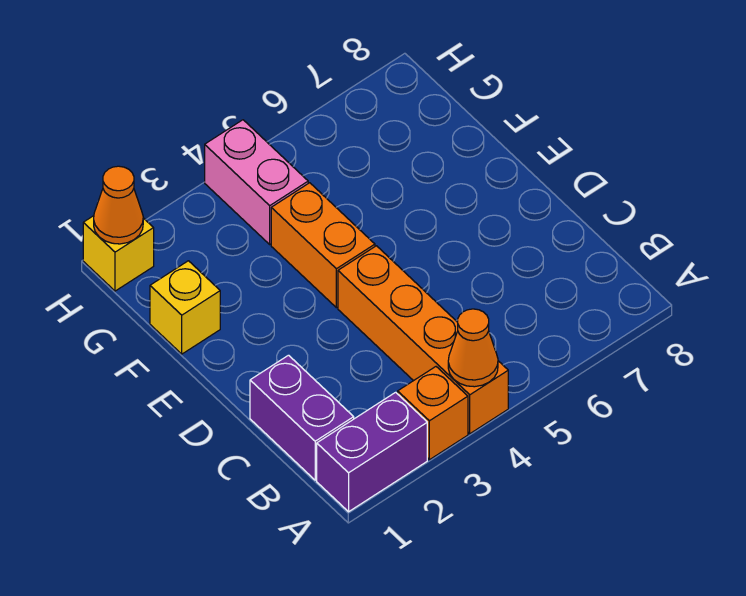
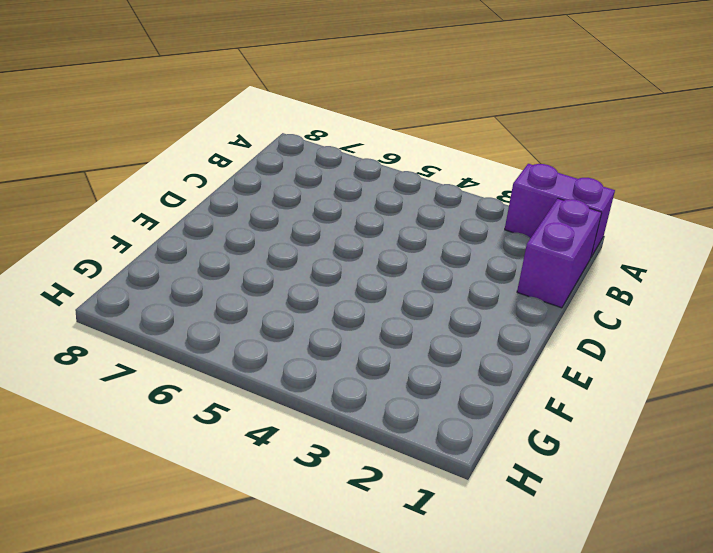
none -> orange brick A3 level 1
none -> orange brick A4:D4 level 1

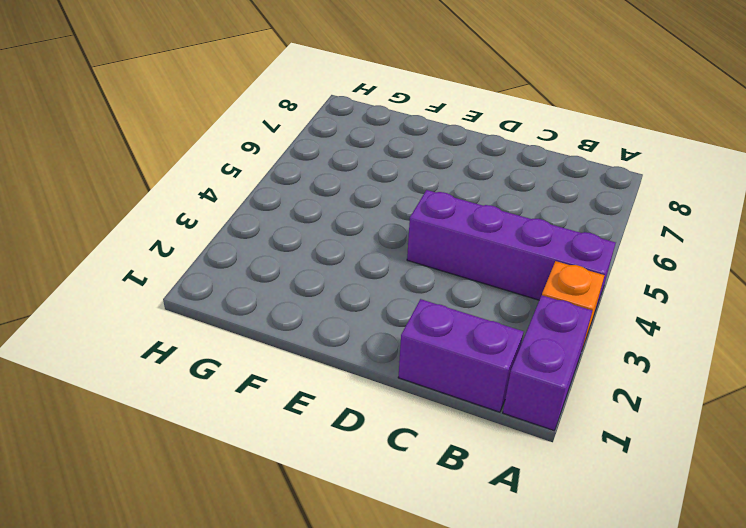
purple brick A4:D4 level 1 -> orange brick A4:D4 level 1
none -> orange brick E4:F4 level 1
none -> yellow brick F1 level 1

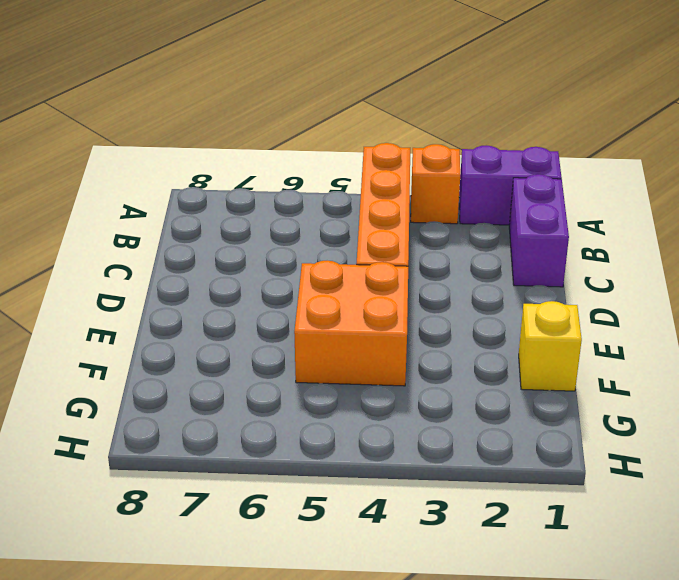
orange brick E4:F5 level 1 -> orange brick E4:F4 level 1
none -> pink brick G4:H4 level 1
none -> yellow brick H1 level 1

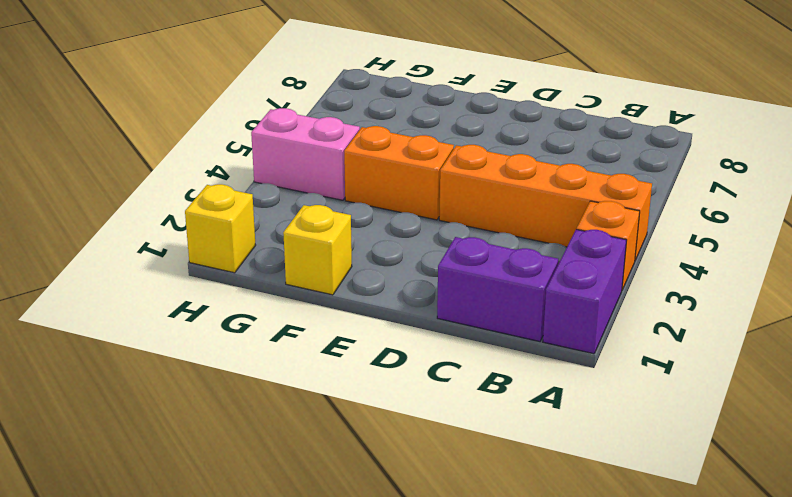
none -> orange cone A4 level 2
none -> orange cone H1 level 2

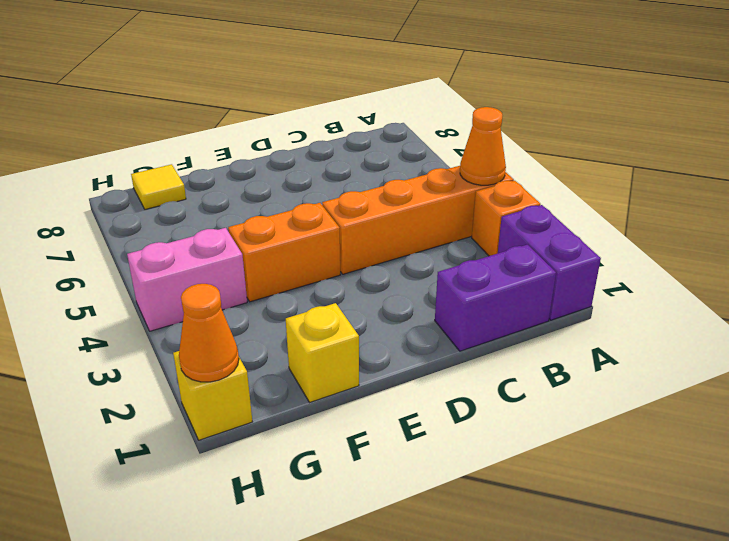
yellow tile G8 level 1 -> none

